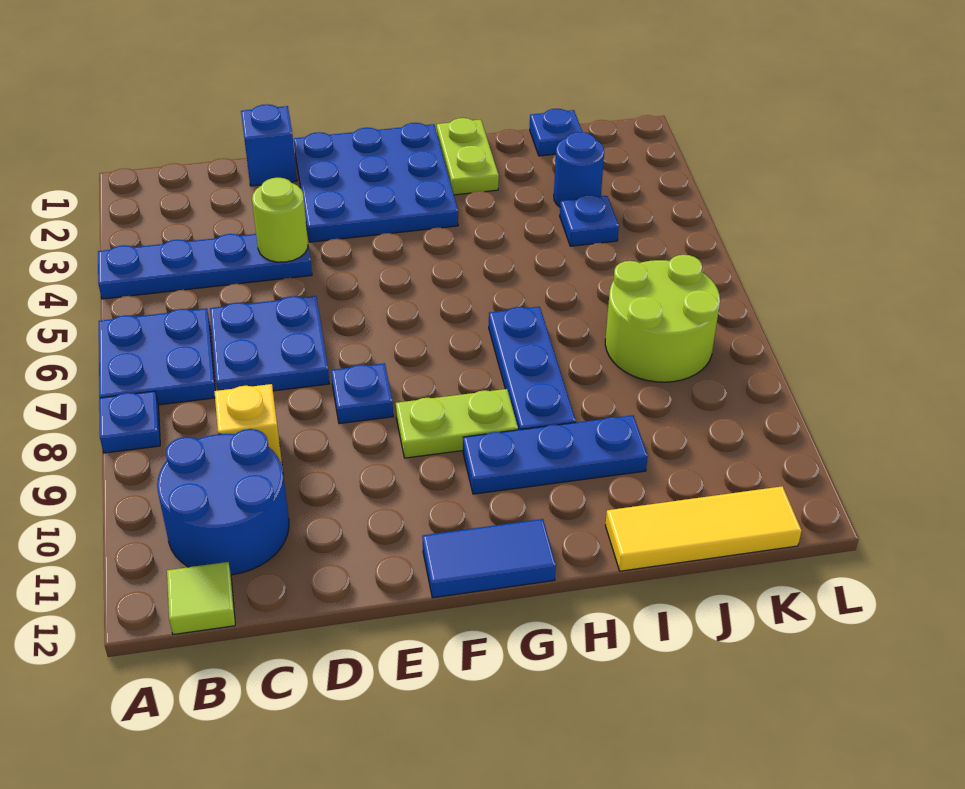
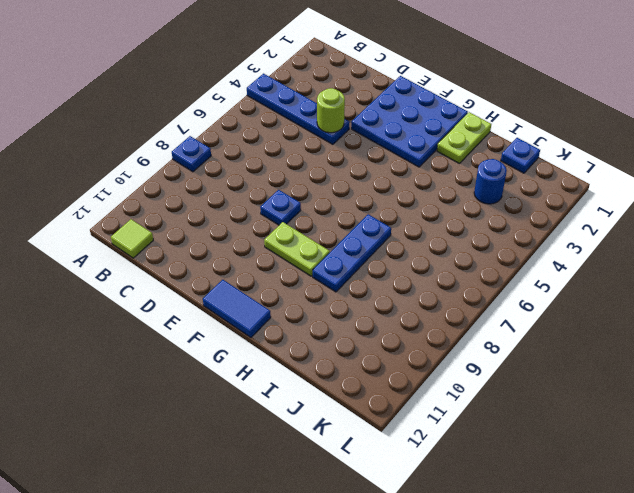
none -> blue plate A6:B7 level 1
none -> blue round brick B10:C11 level 1
none -> blue plate C6:D7 level 1

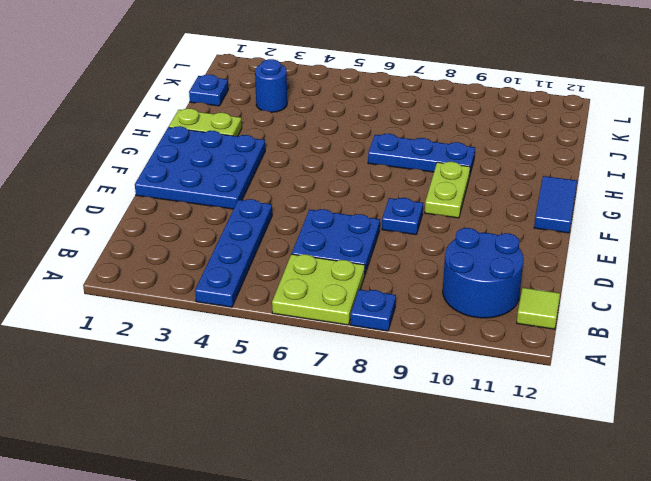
lime plate A6:B7 level 1 -> blue plate A6:B7 level 1
none -> yellow brick C9 level 1
none -> blue brick D1 level 1
none -> blue plate G10:I10 level 1

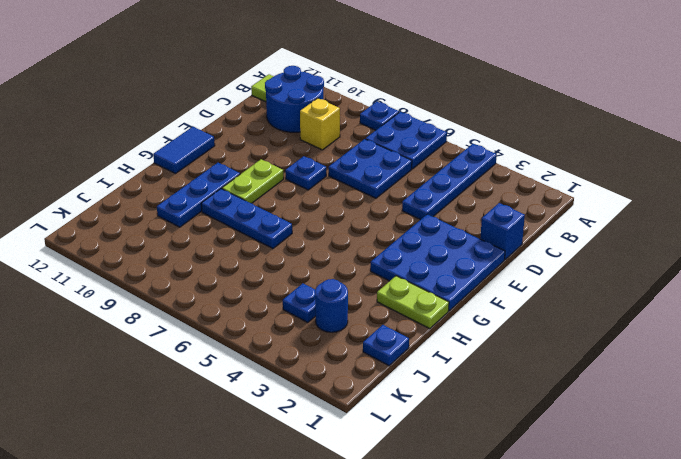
none -> yellow tile I12:K12 level 1
none -> lime round brick J7:K8 level 1
none -> lime round brick D4 level 2

